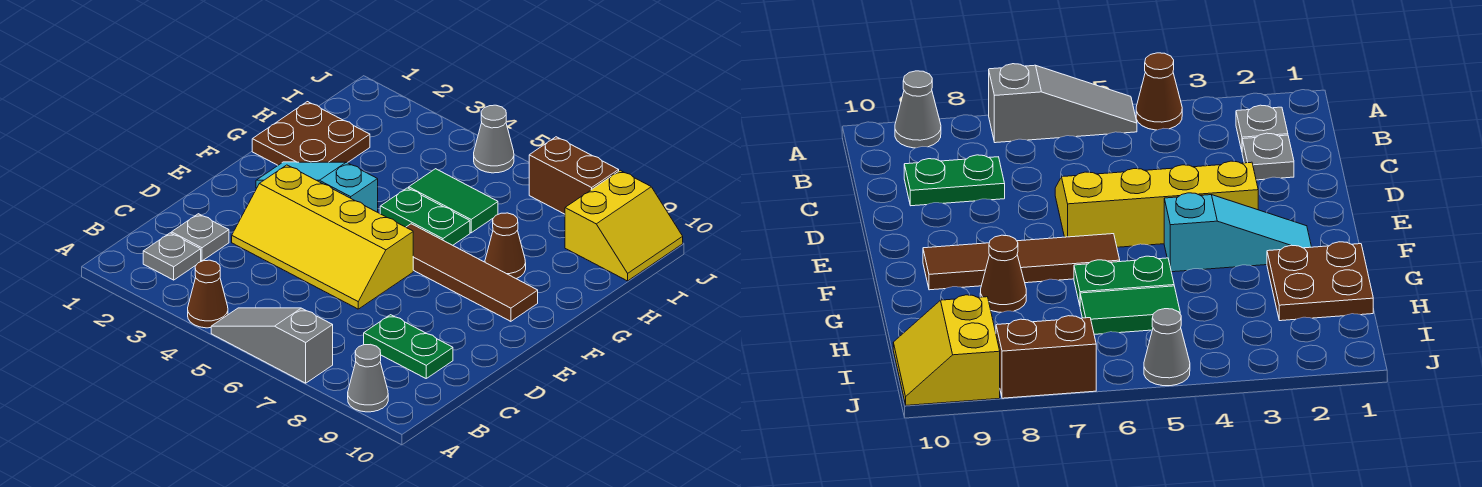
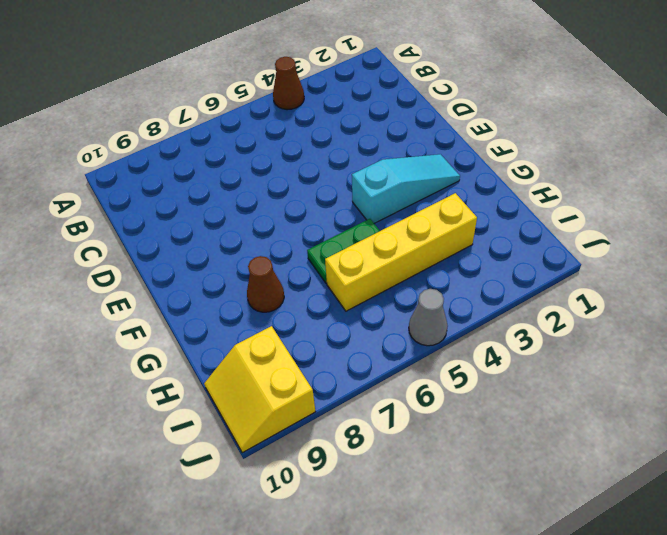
yellow brick H3:H6 level 1 -> green tile H5:H6 level 1
none -> grey slope A5:A7 level 1 top 7
none -> grey cone A9 level 1
none -> grey plate B2 level 1

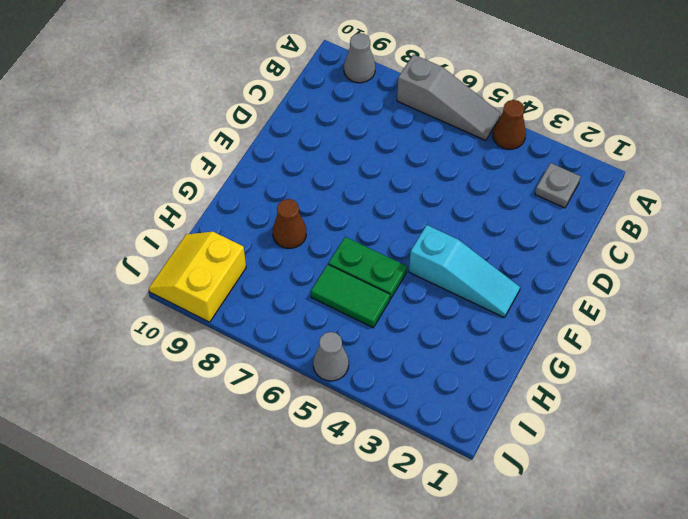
none -> grey plate C2 level 1
none -> green plate C8:C9 level 1
none -> yellow slope D3:E6 level 1 top E

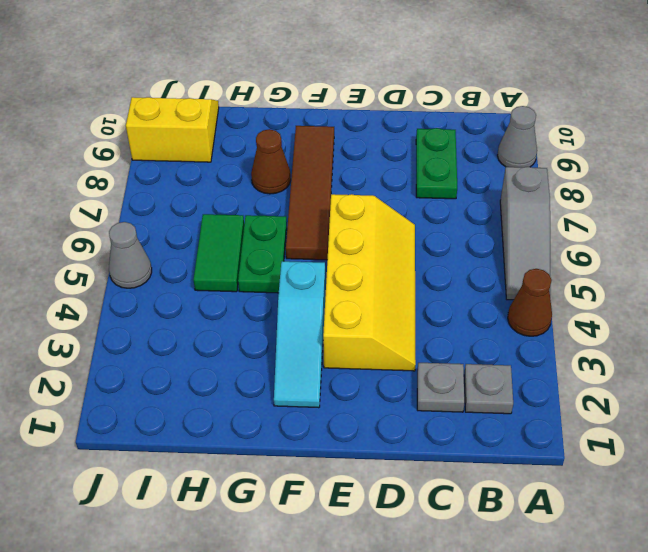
none -> brown plate G1:H2 level 1
none -> brown brick J7:J8 level 1

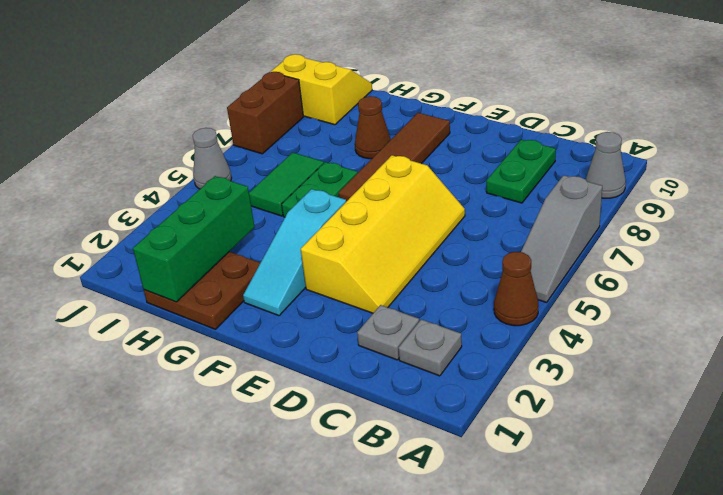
green brick H1:H3 level 2 -> none

